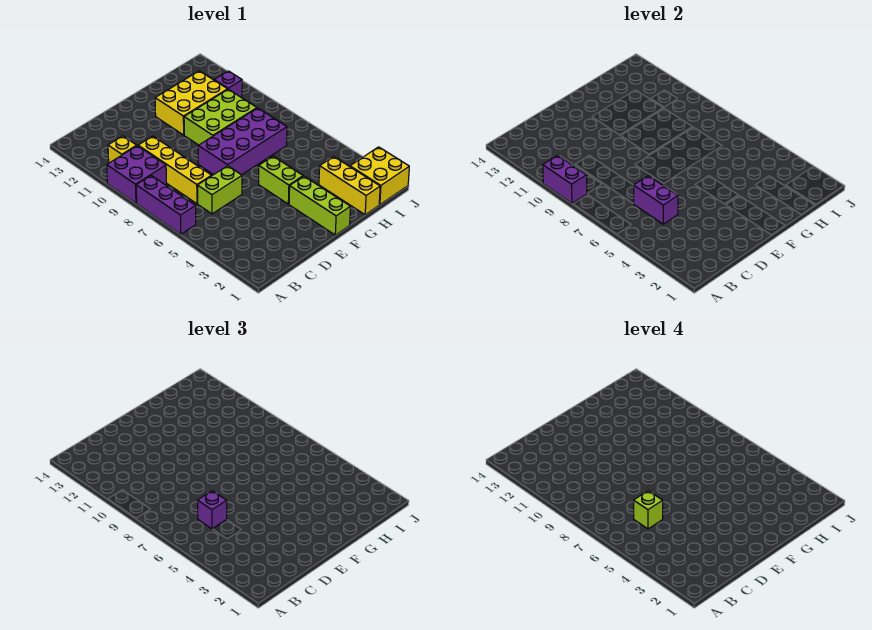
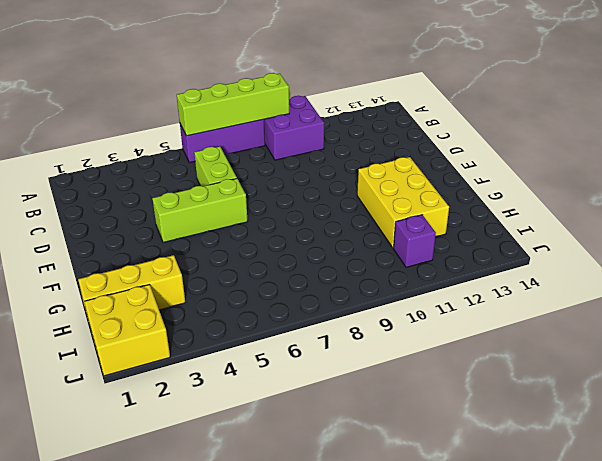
lime brick A6:A9 level 2 -> purple brick A9:A10 level 2
lime brick E4:E6 level 1 -> lime brick F1:F3 level 1
none -> yellow brick B11 level 1
none -> yellow brick C7:C10 level 1
none -> purple brick E7:H8 level 1

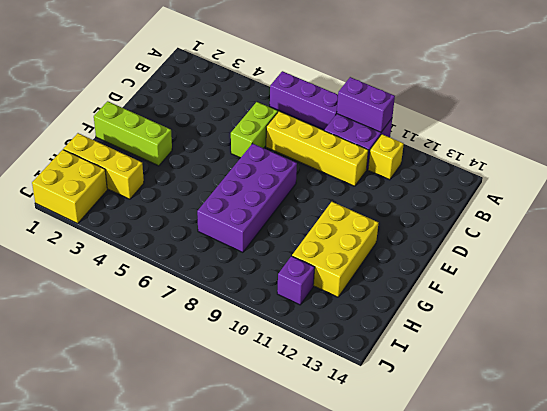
none -> lime brick F4:F5 level 1
none -> lime brick F9:H10 level 1
none -> purple brick C5:C6 level 2

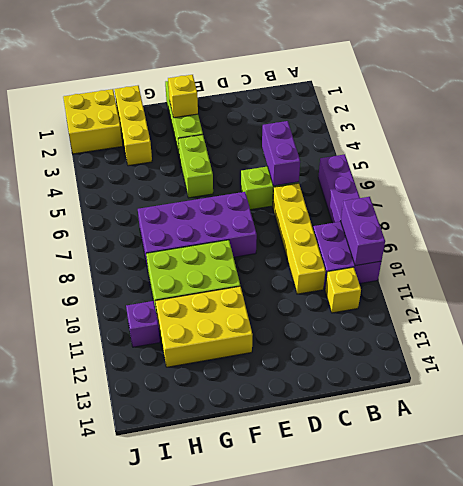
yellow brick F2 level 2 -> none
none -> purple brick C6 level 3
none -> lime brick C6 level 4

